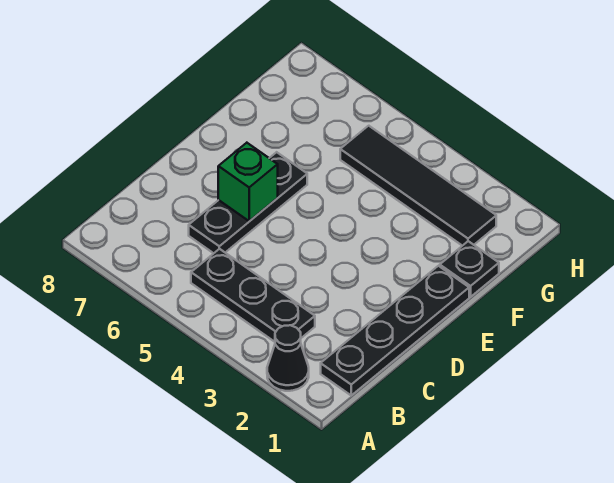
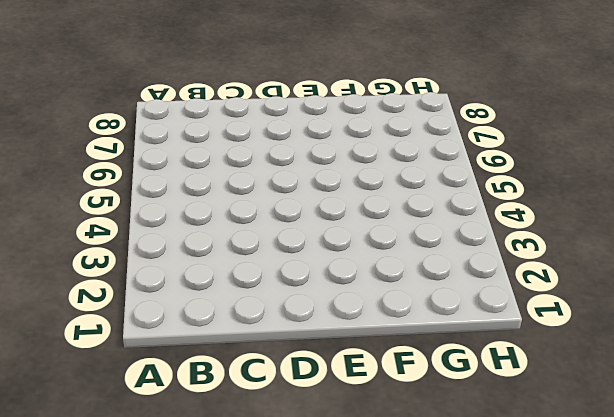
none -> black cone A2 level 1
none -> black plate B1:E1 level 1

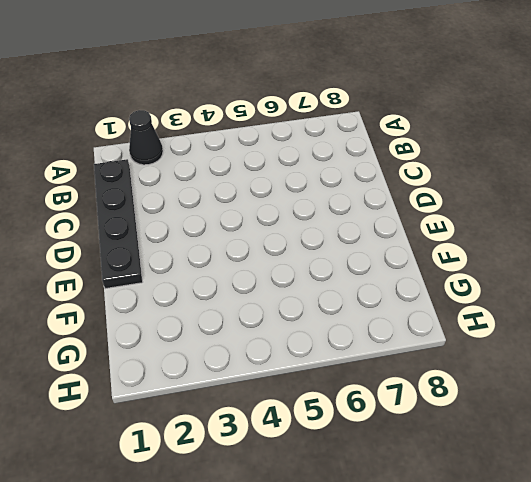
none -> black plate B3:B5 level 1
none -> black plate C6:E6 level 1

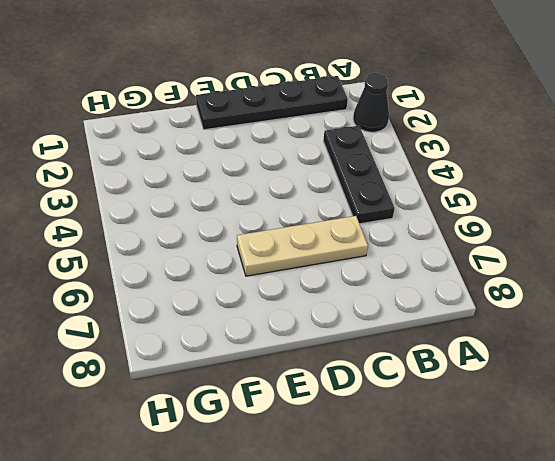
tan plate C6:E6 level 1 -> black plate C6:E6 level 1
none -> black plate F1 level 1
none -> black tile G2:G5 level 1

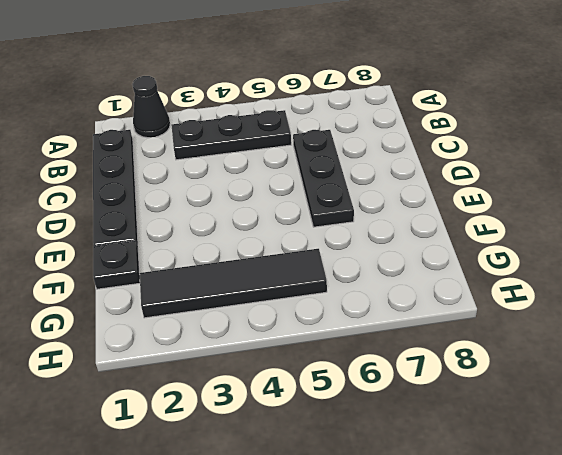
none -> green brick D6 level 2

